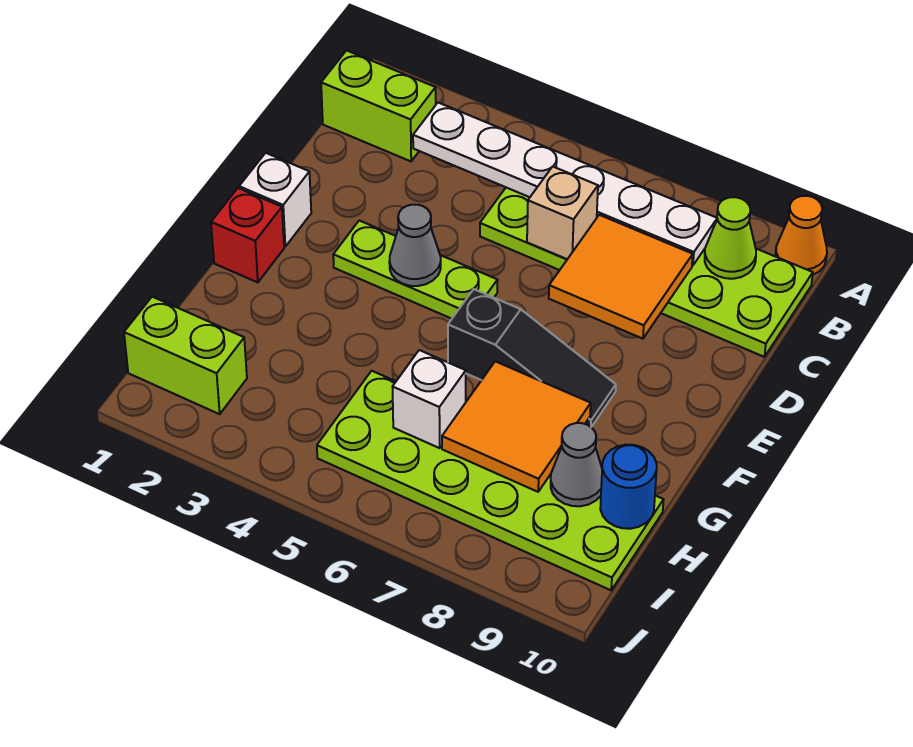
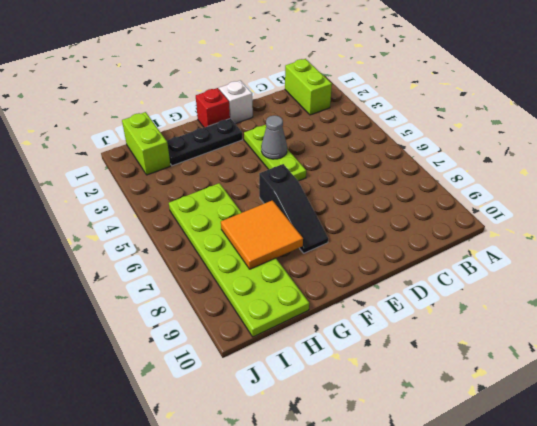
black plate F2:H2 level 1 -> none
none -> orange cone A10 level 1
none -> lime plate B5:C10 level 1
none -> white plate B3:B8 level 2

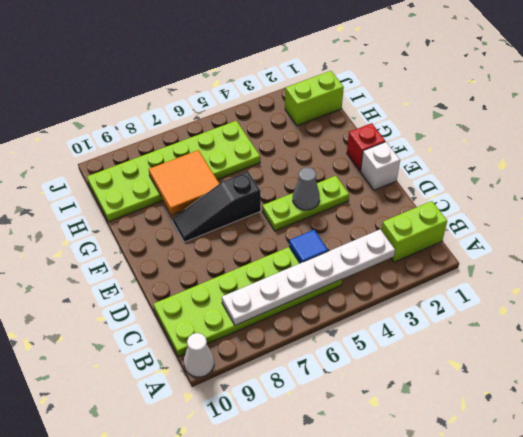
white cone A10 level 1 -> orange cone A10 level 1
blue tile C5 level 2 -> none
none -> lime cone B9 level 2
none -> tan brick C6 level 2
none -> orange tile C7:D8 level 2

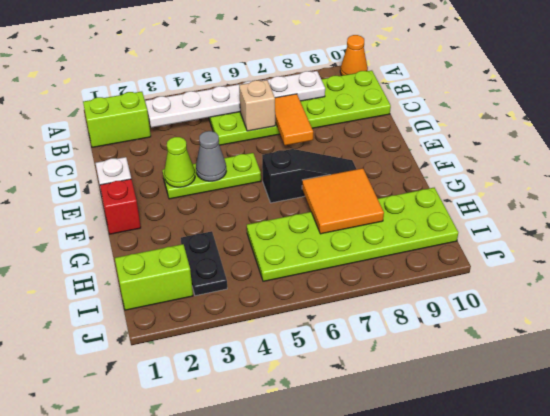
orange tile C7:D7 level 2 -> orange tile C7:D8 level 2
lime cone E3 level 2 -> lime cone B9 level 2
black plate H3:I3 level 1 -> none
none -> white brick H6 level 2
none -> grey cone H9 level 2
none -> blue round brick H10 level 2

